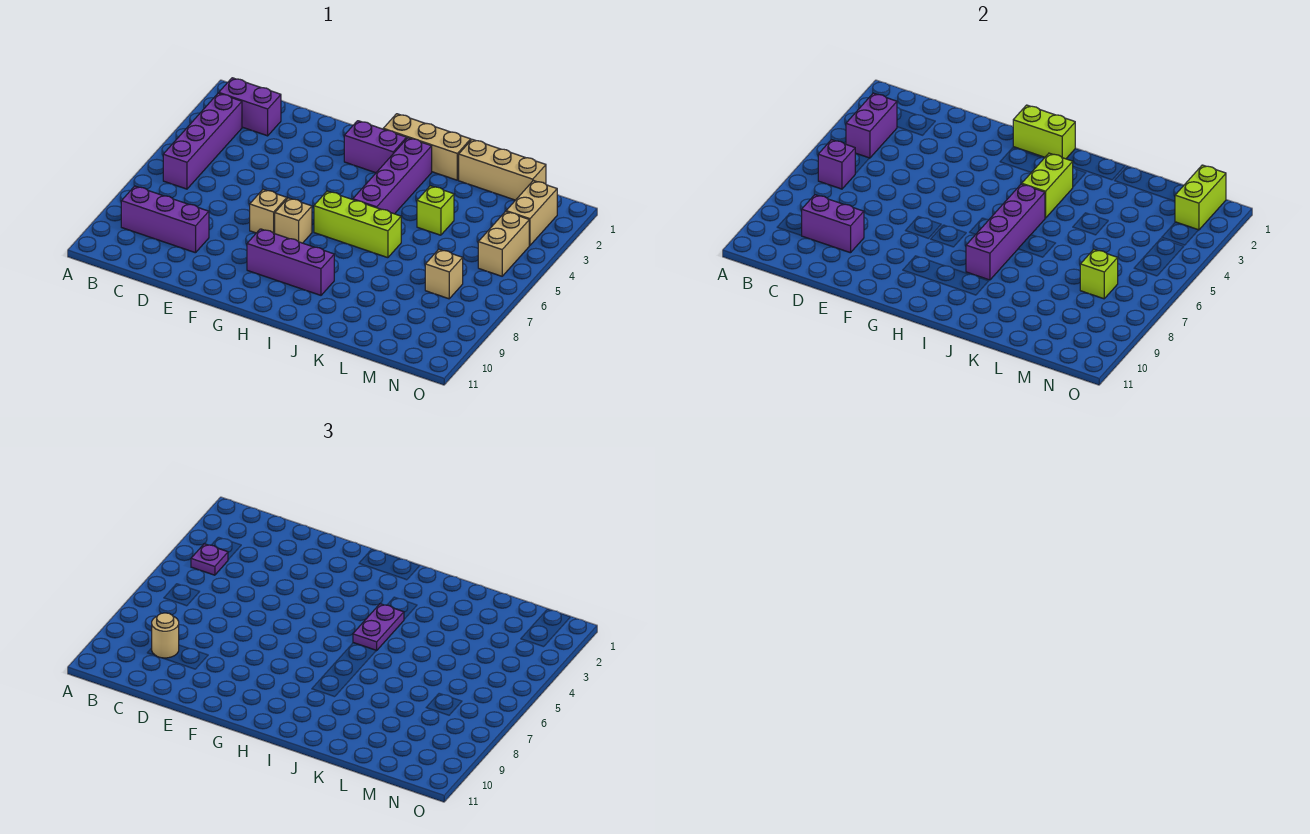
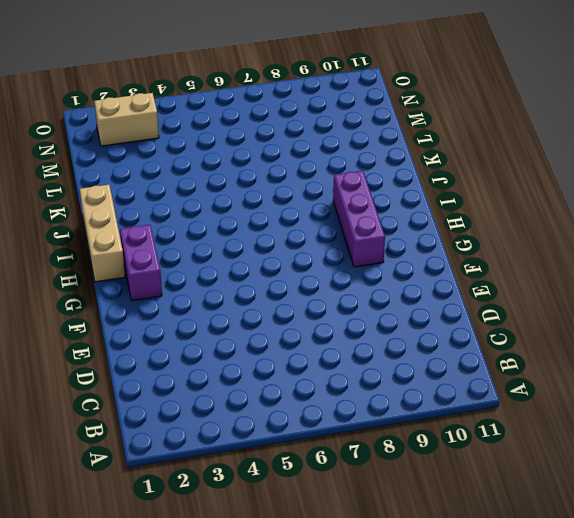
none -> purple brick B2:C2 level 1
none -> purple brick B3:B6 level 1
none -> purple brick B9:D9 level 1

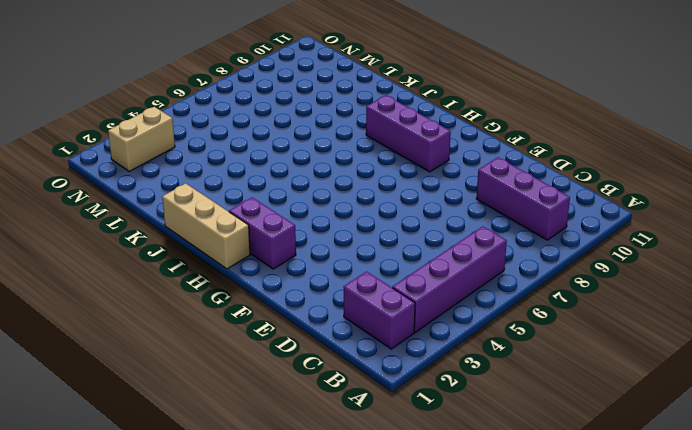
none -> tan brick F7 level 1
none -> tan brick G7 level 1
none -> lime brick H6:J6 level 1

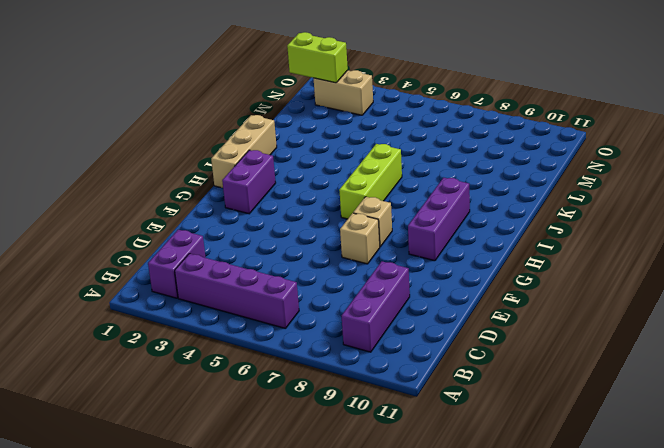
none -> purple brick I2:I5 level 1
none -> tan brick K1:M1 level 1
none -> lime brick K4 level 1

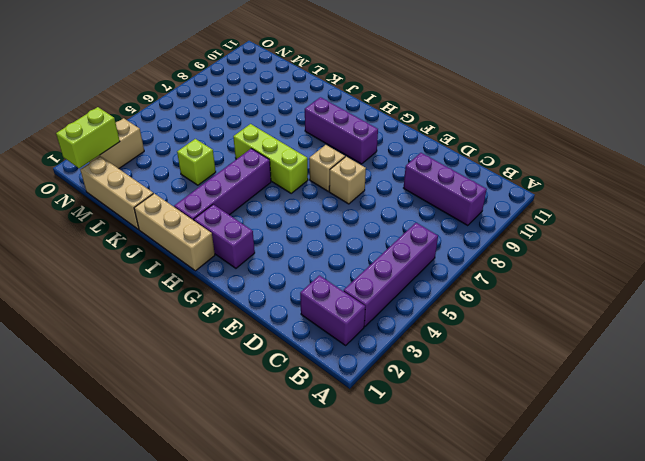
none -> tan brick M7 level 1
none -> tan brick N4:N5 level 1
none -> purple brick B3:B4 level 2

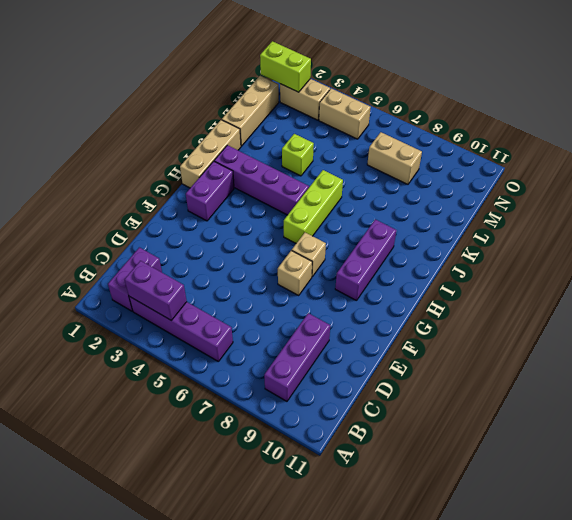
tan brick M7:M8 level 1 -> tan brick M7 level 1
none -> purple brick B6 level 2
none -> purple brick C9:D9 level 2
none -> lime brick G1:H1 level 2

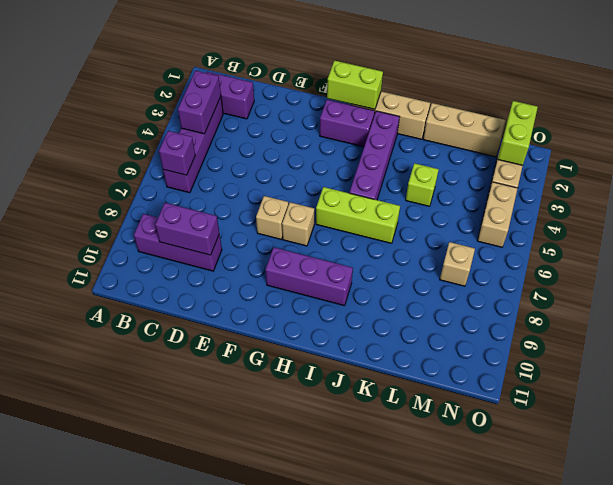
none -> lime brick I3:I4 level 2
none -> purple brick I5:I8 level 2
none -> lime brick M7 level 2

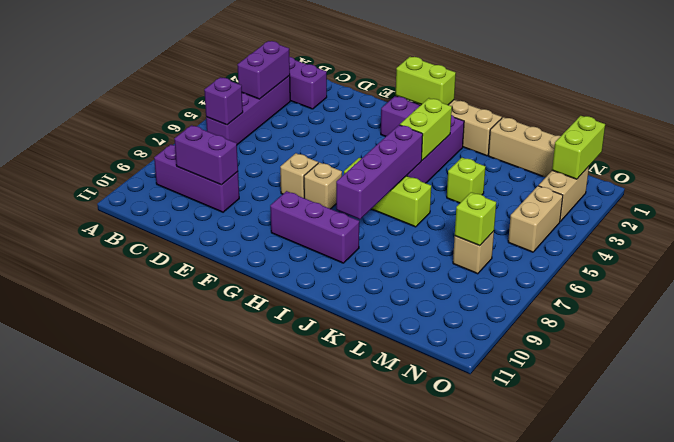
none -> purple plate B4 level 3
none -> tan round brick C9 level 3
none -> purple plate I4:I5 level 3

